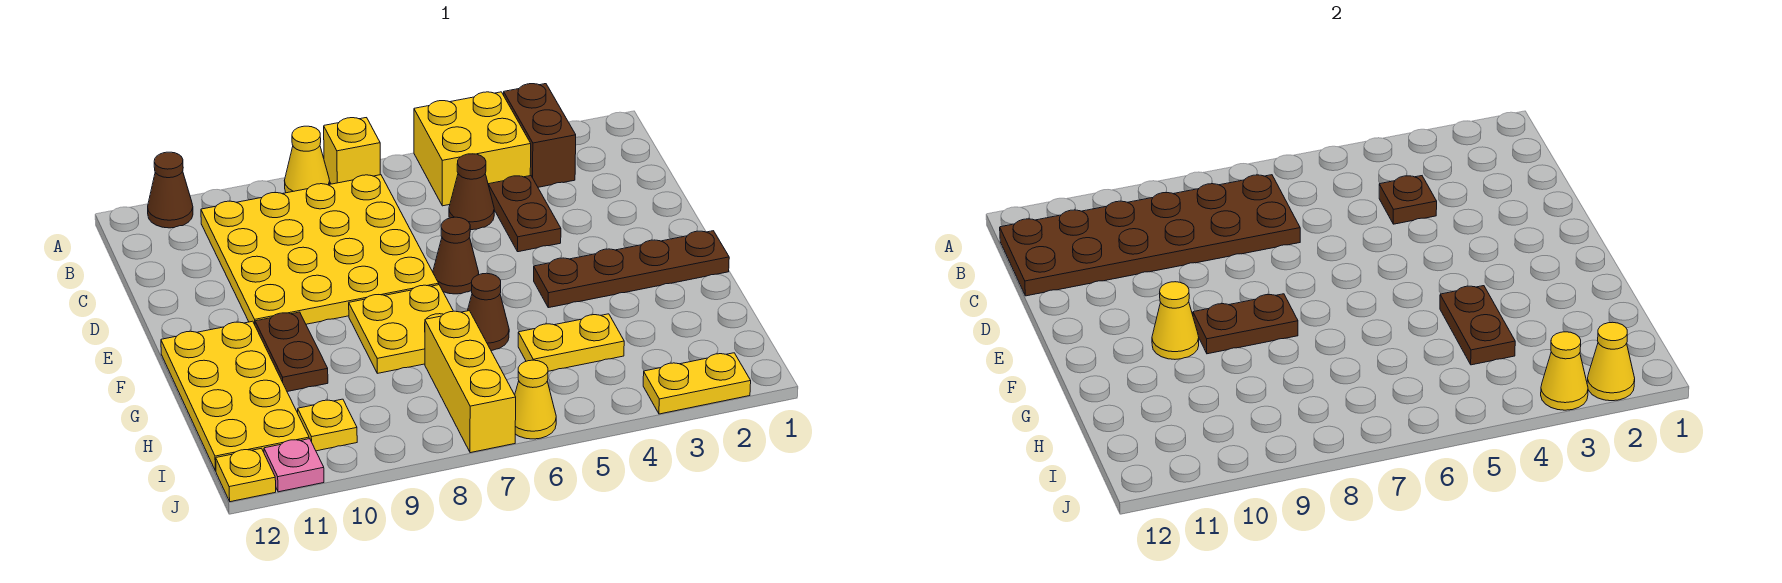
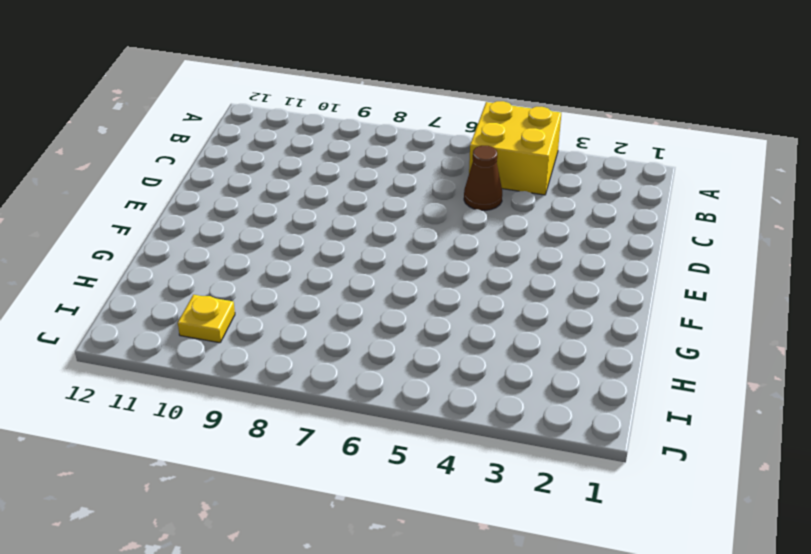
none -> brown brick A3:B3 level 1
none -> yellow brick A7 level 1
none -> yellow cone A8 level 1

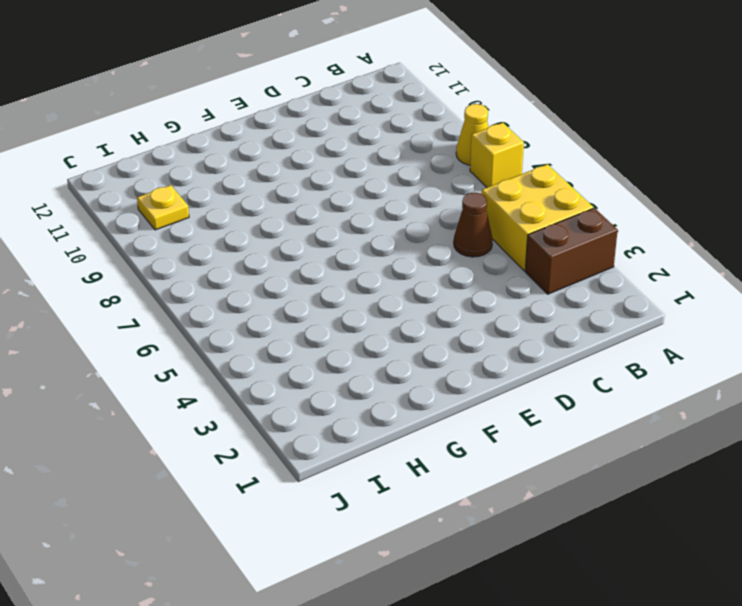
none -> brown cone A11 level 1
none -> yellow plate B7:E10 level 1
none -> brown plate C4:D4 level 1

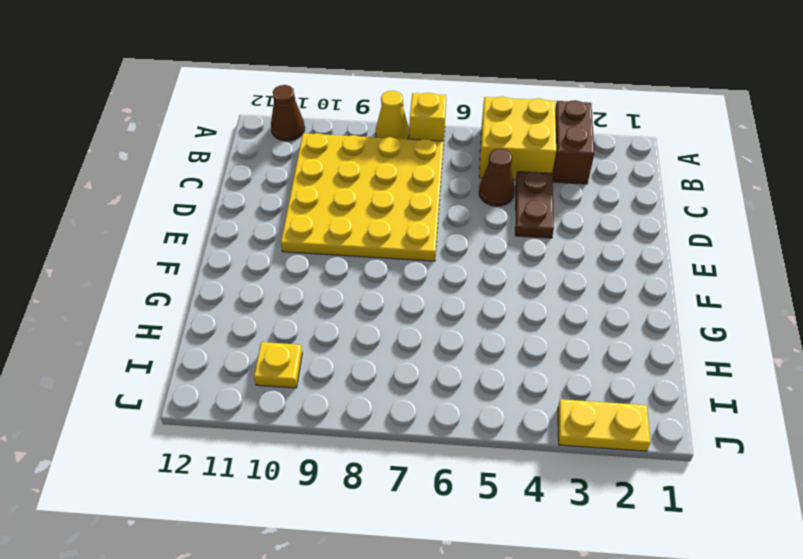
none -> brown cone E6 level 1
none -> brown plate F1:F4 level 1
none -> yellow plate F7:G8 level 1

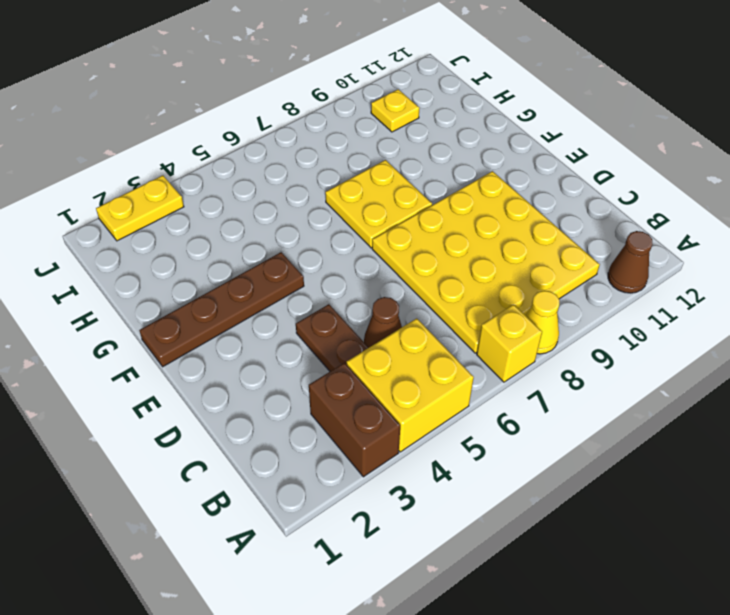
none -> brown cone E6 level 1
none -> brown plate F10:G10 level 1
none -> yellow plate F11:I12 level 1

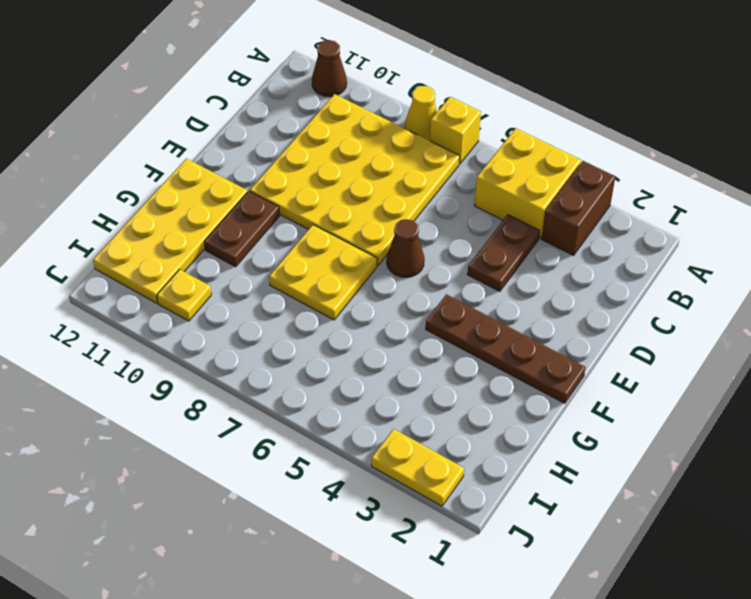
none -> brown cone C5 level 1
none -> brown cone G6 level 1
none -> yellow plate H4:H5 level 1

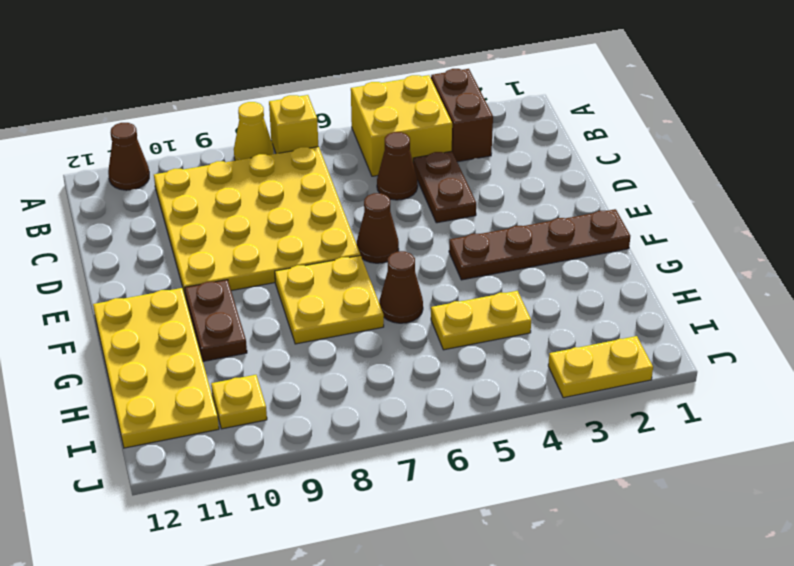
none -> yellow brick H7:J7 level 1
none -> yellow cone J6 level 1
none -> pink plate J11 level 1

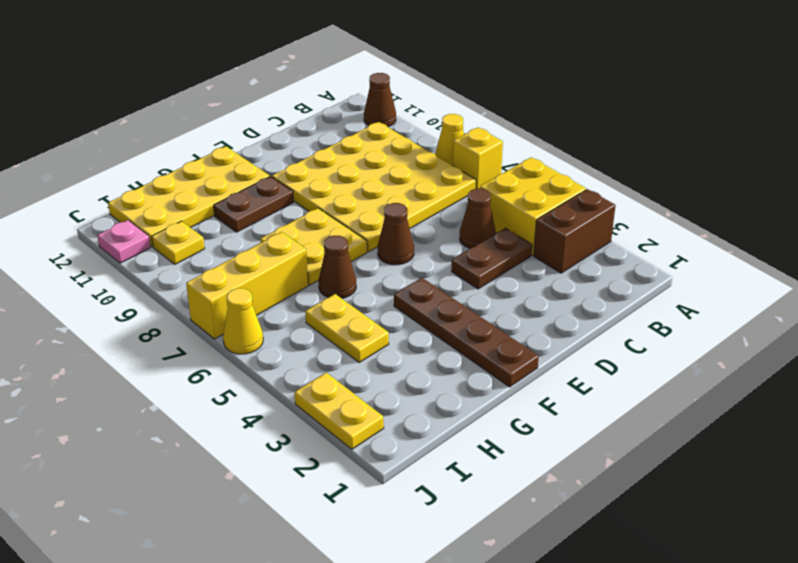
none -> yellow plate J12 level 1
none -> brown plate B7:C12 level 2
none -> brown plate C4 level 2

